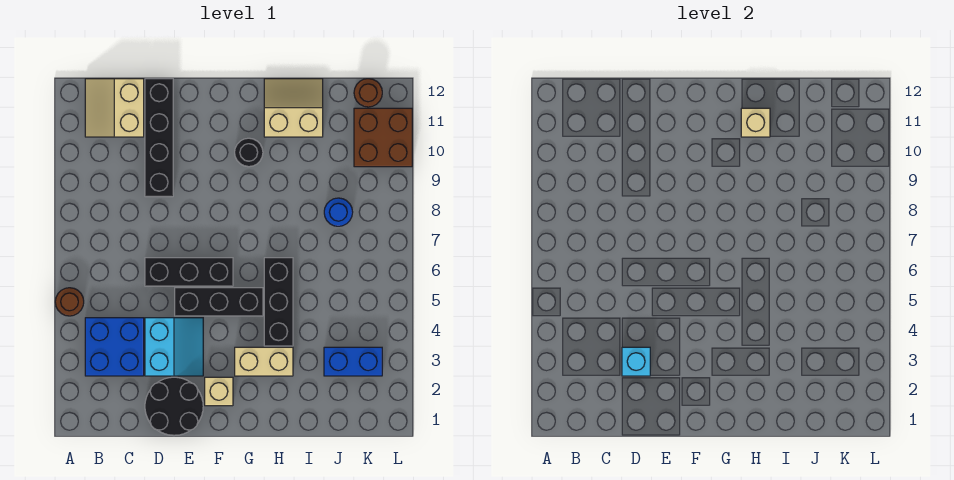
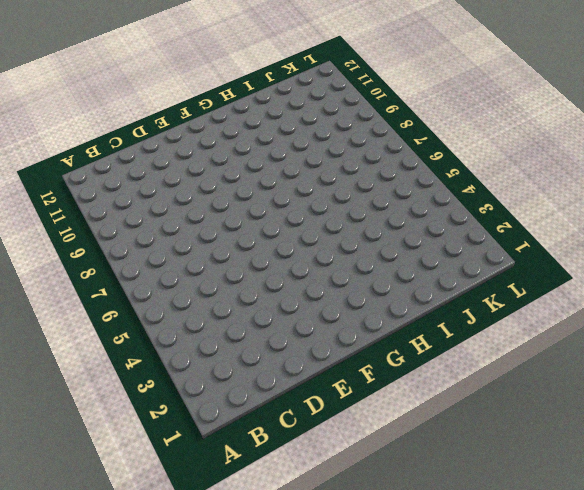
none -> brown round brick A5 level 1
none -> blue brick B3:C4 level 1
none -> tan slope B11:C12 level 1 top C

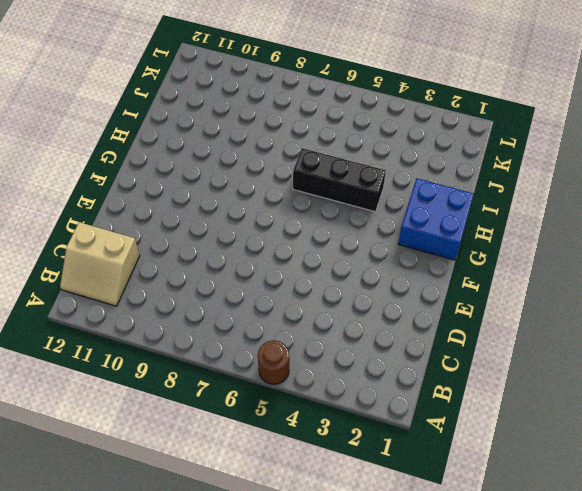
blue brick G1:H2 level 1 -> blue brick B3:C4 level 1
none -> black round brick D1:E2 level 1
none -> cyan slope D3:E4 level 1 top D
none -> black brick D6:F6 level 1

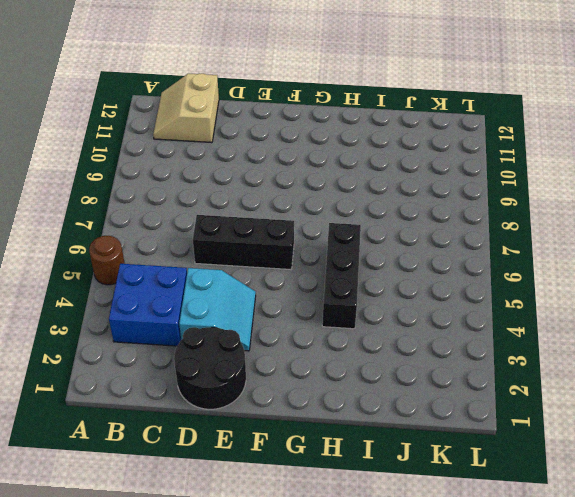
none -> black brick D9:D12 level 1
none -> black brick E5:G5 level 1
none -> tan brick F2 level 1

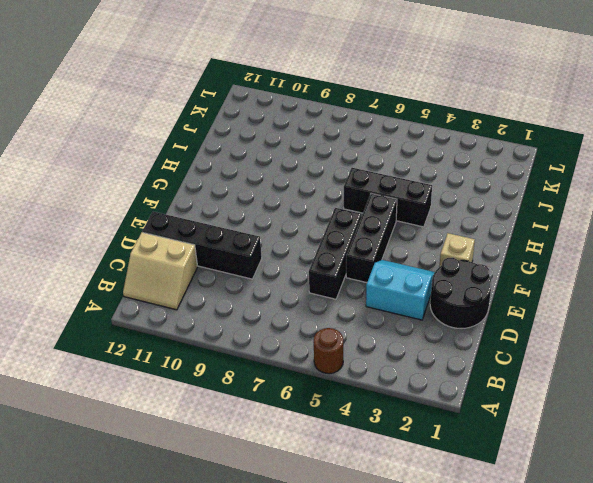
none -> blue brick B3:C4 level 1
none -> tan brick G3:H3 level 1
none -> black round brick G10 level 1

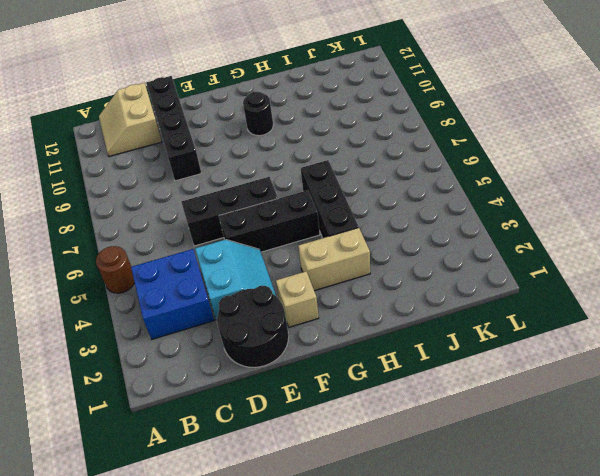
none -> tan slope H11:I12 level 1 top 11
none -> blue brick J3:K3 level 1
none -> blue round brick J8 level 1

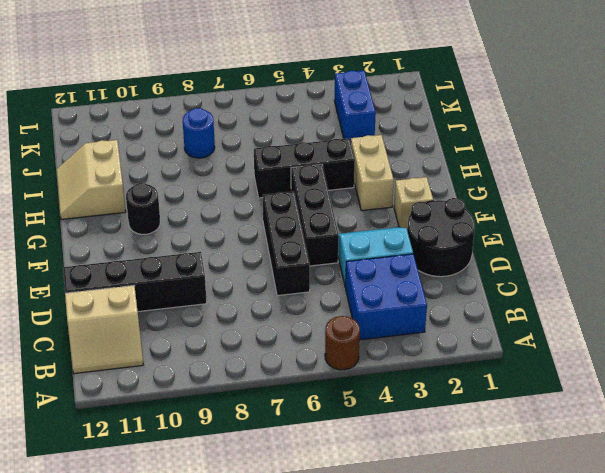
none -> brown brick K10:L11 level 1
none -> brown round brick K12 level 1
none -> cyan brick D3 level 2

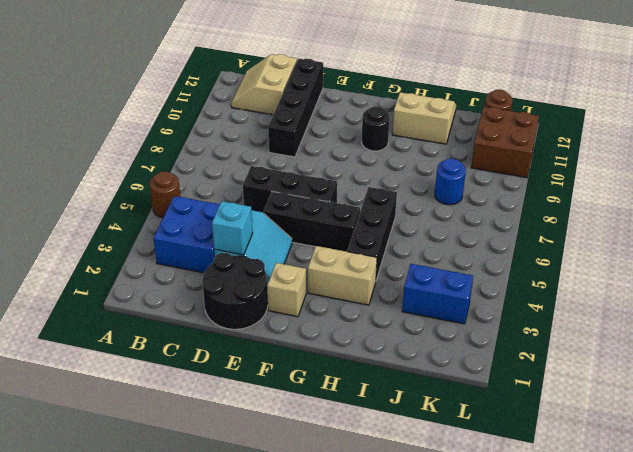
none -> tan brick H11 level 2

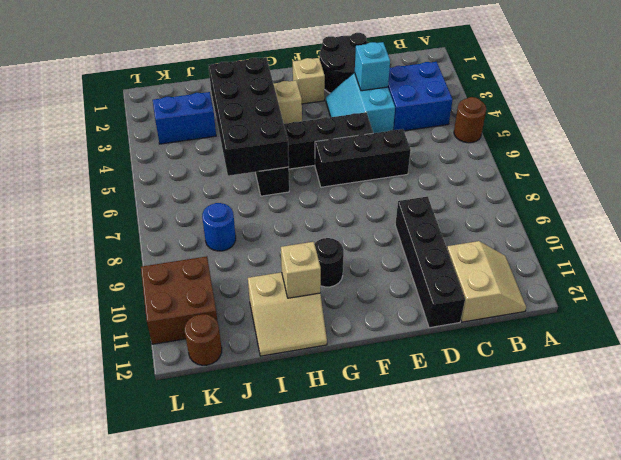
black brick H3:I6 level 2 -> none

